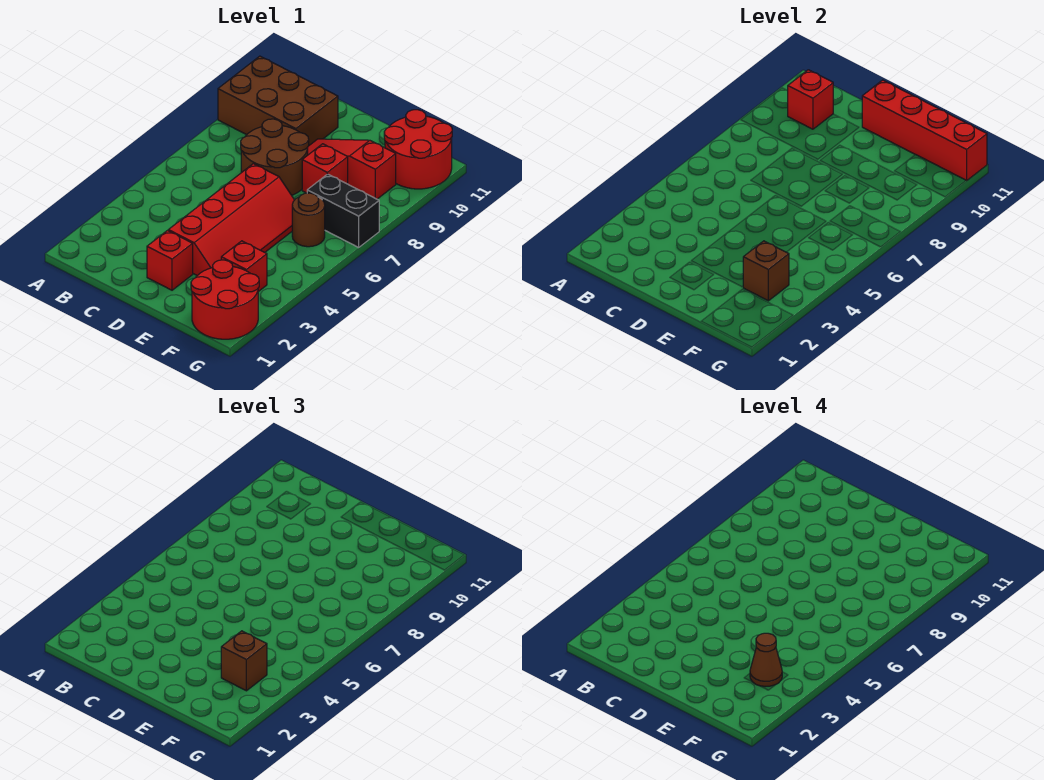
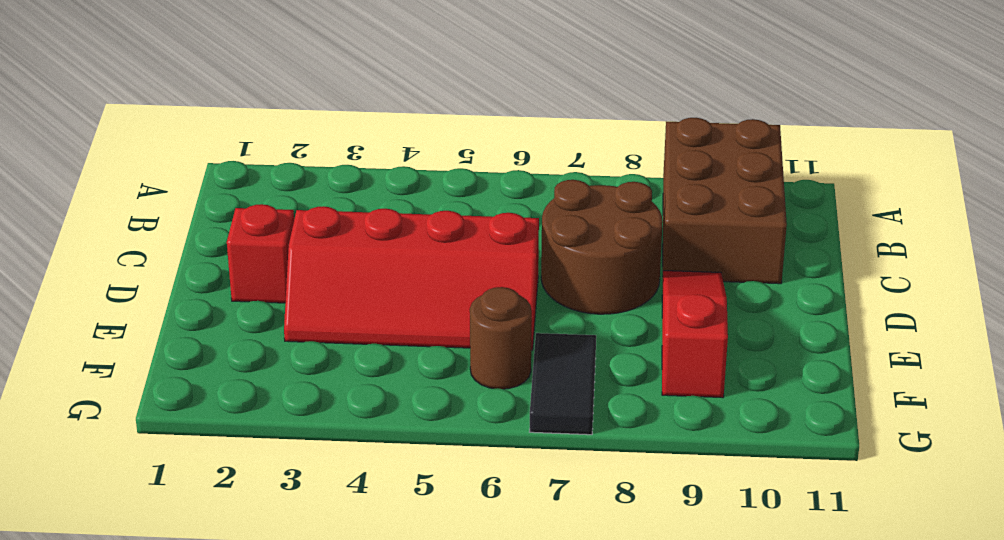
black tile F7:G7 level 1 -> black brick F7:G7 level 1
none -> red brick E8 level 1
none -> red round brick F1:G2 level 1
none -> red brick F3 level 1

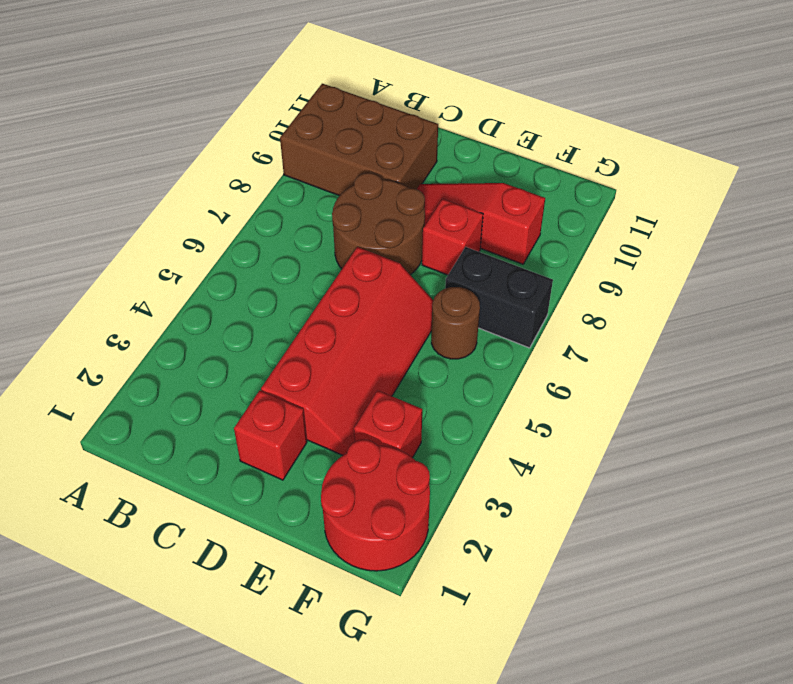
none -> red round brick F10:G11 level 1
none -> red brick B10 level 2
none -> red brick D11:G11 level 2

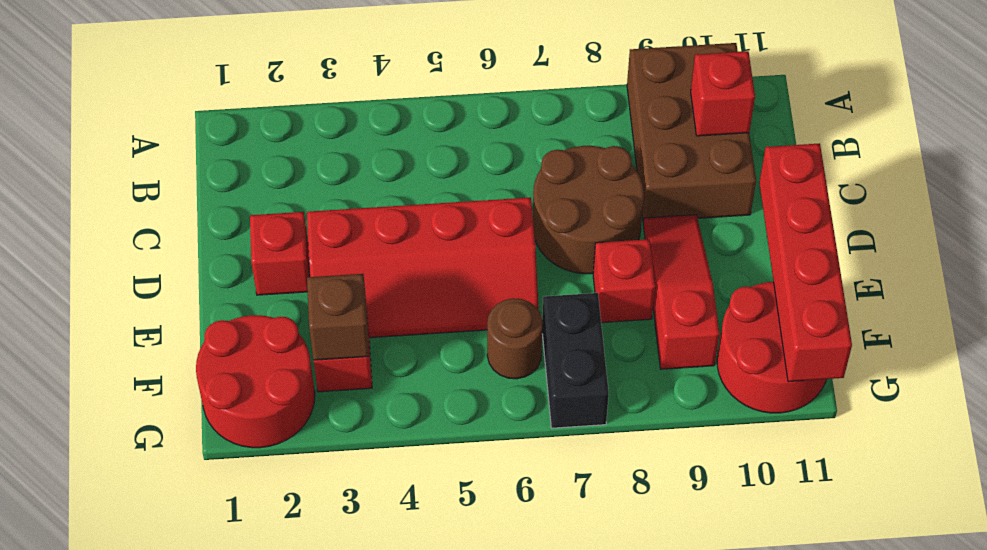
none -> brown brick F3 level 3
none -> brown cone F3 level 4

